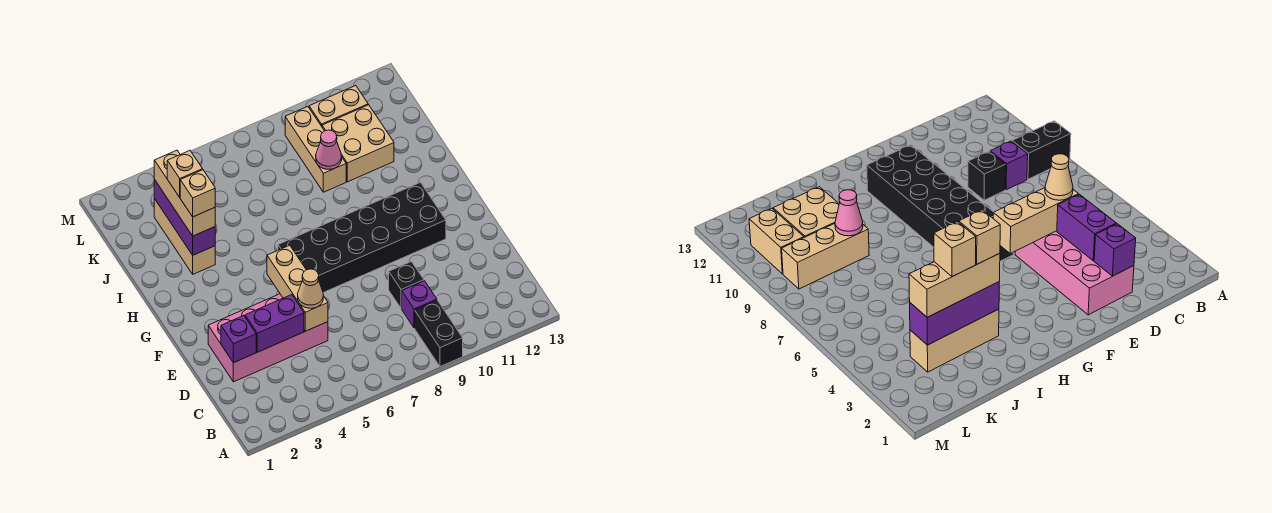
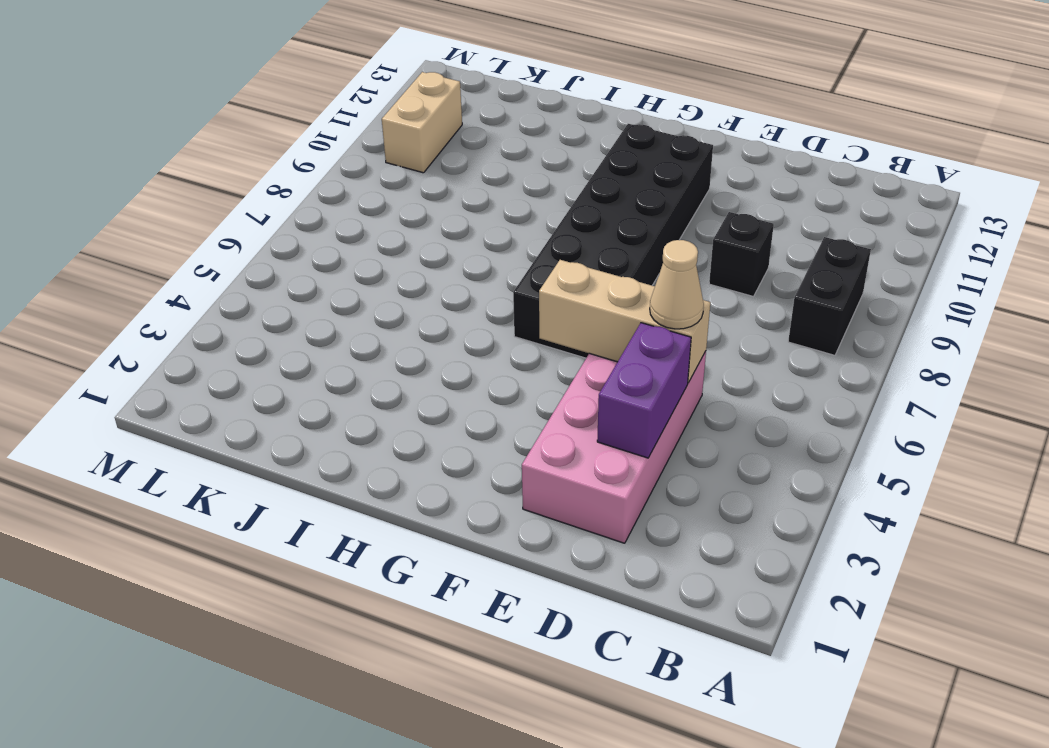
black brick B8:B9 level 1 -> black brick A9:B9 level 1
none -> purple brick C9 level 1
none -> tan brick I3:K3 level 1
none -> tan brick J9:L9 level 1

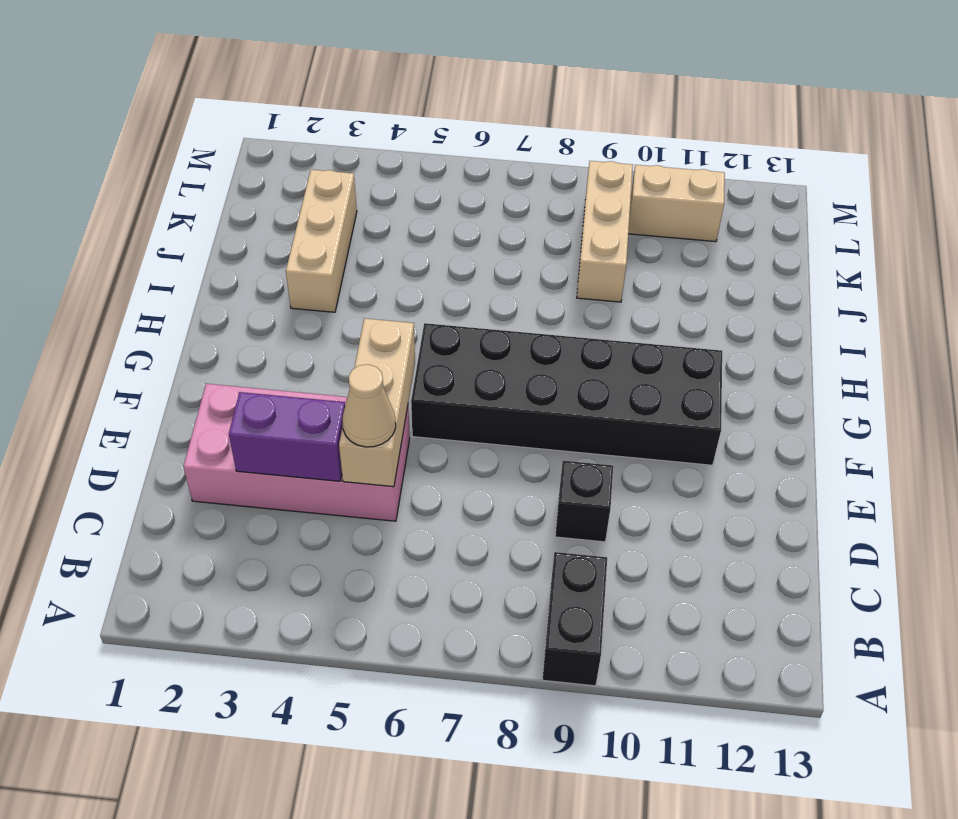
none -> purple brick C9 level 1
none -> tan brick J10:K11 level 1
none -> purple brick D2 level 2

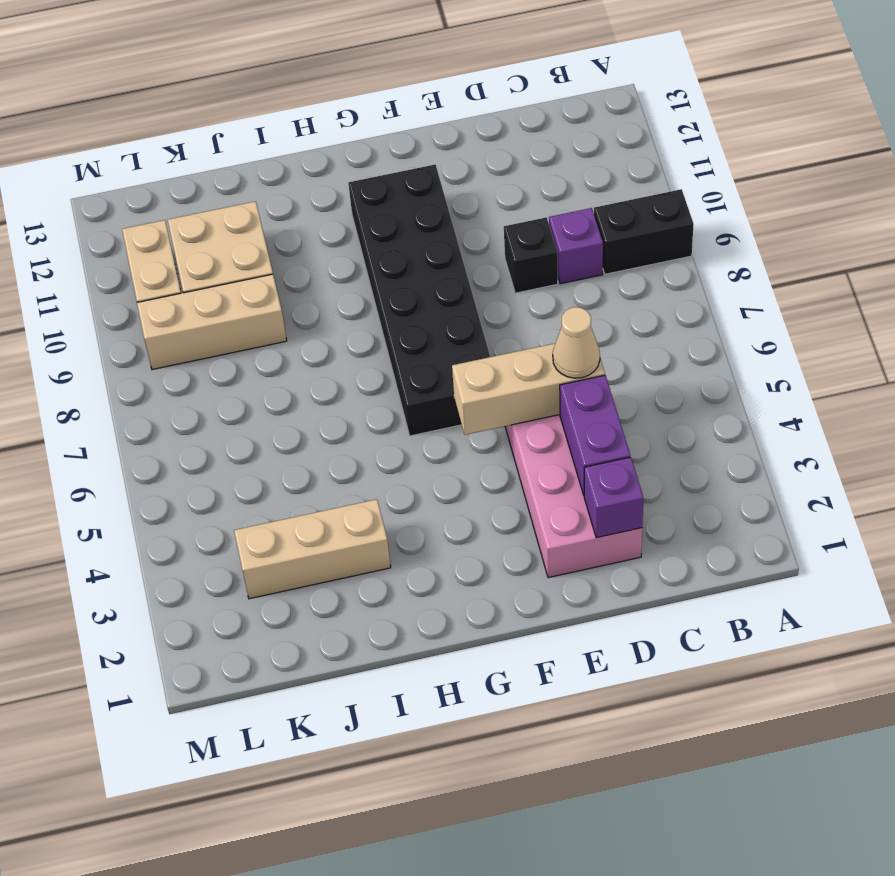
none -> purple brick I3:K3 level 2
none -> pink cone J9 level 2
none -> tan brick I3:K3 level 3

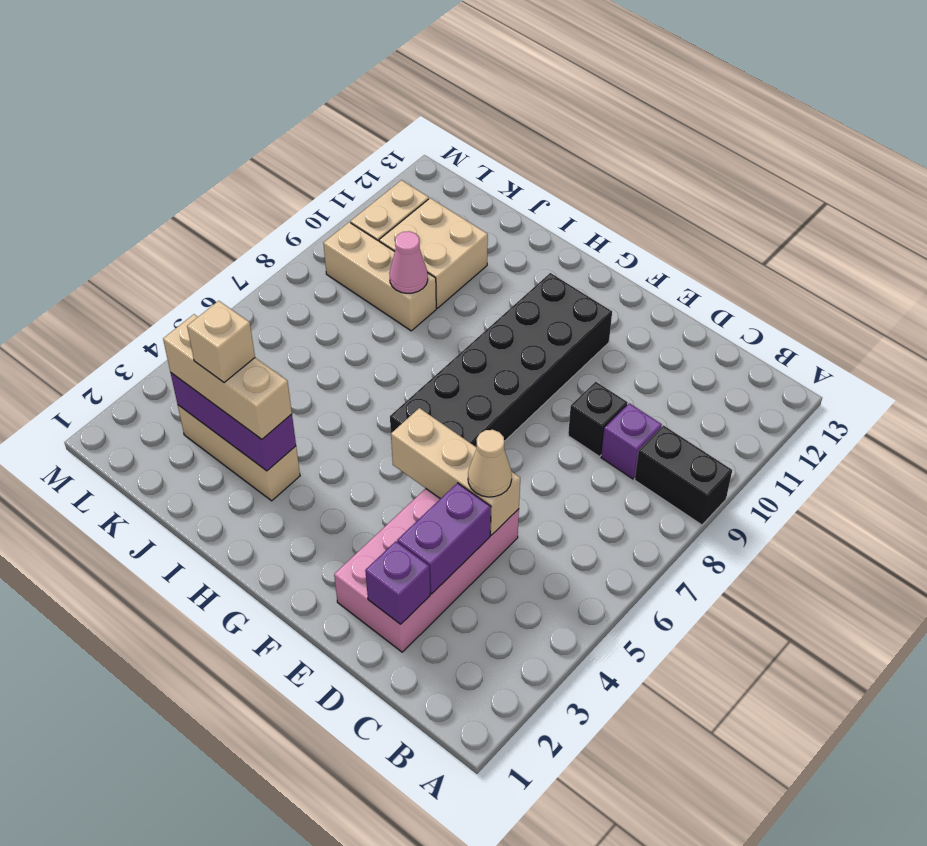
none -> tan brick I3 level 4

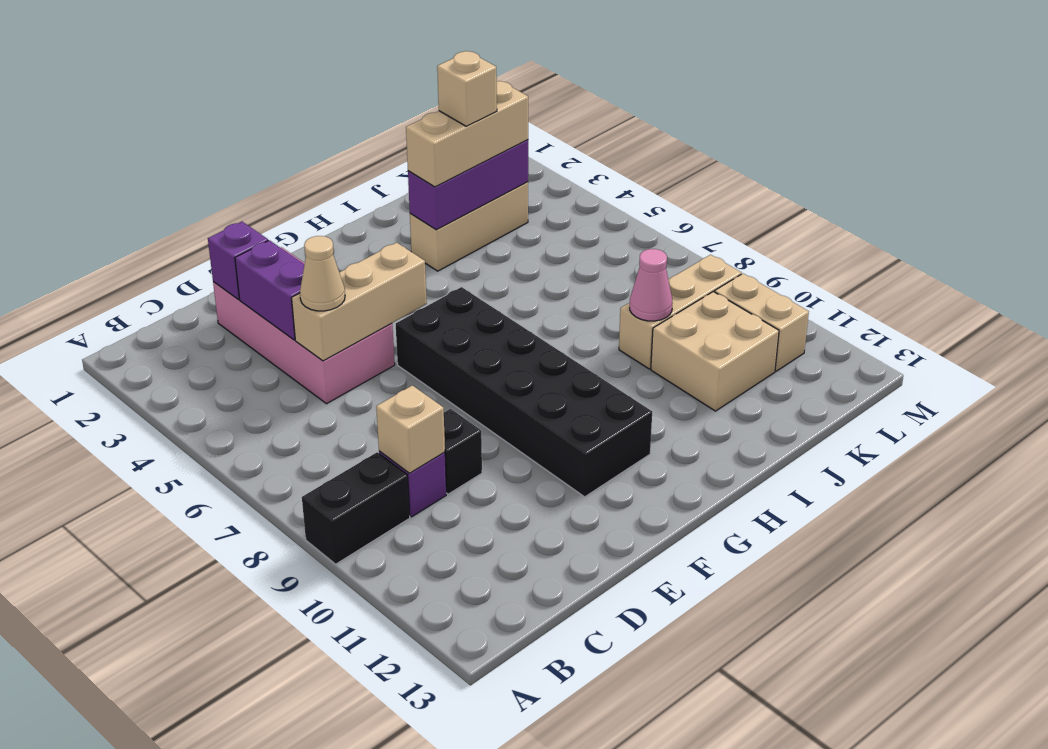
tan brick C9 level 2 -> tan brick I3 level 4

